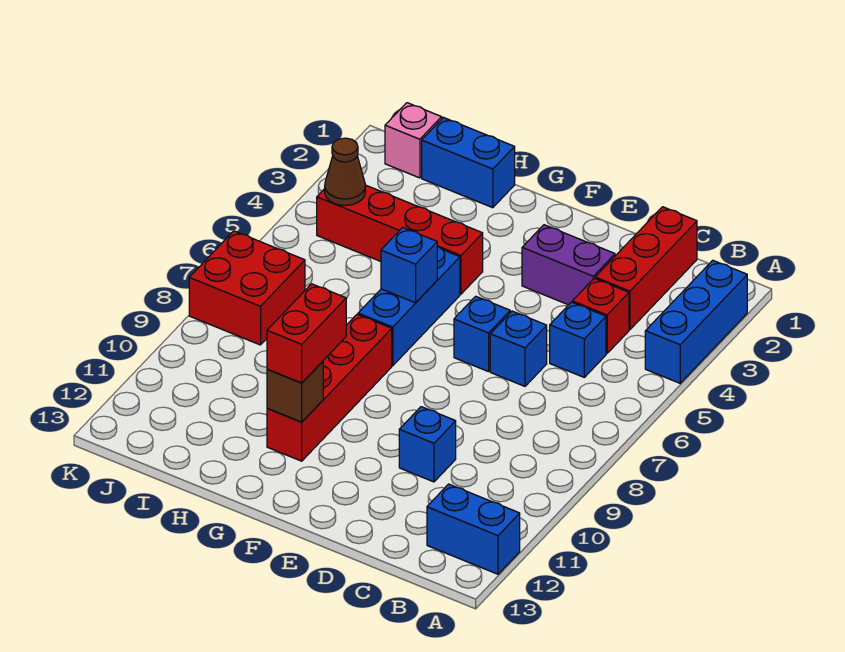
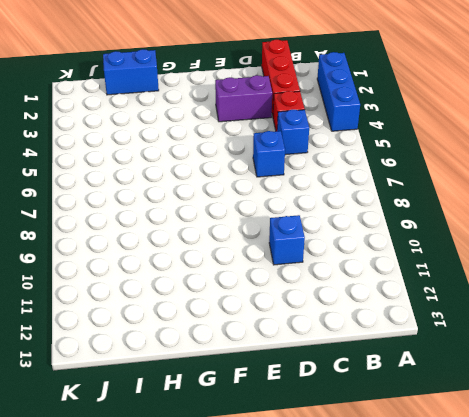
none -> blue brick A12:B12 level 1
none -> blue brick E6 level 1
none -> red brick G4:J4 level 1

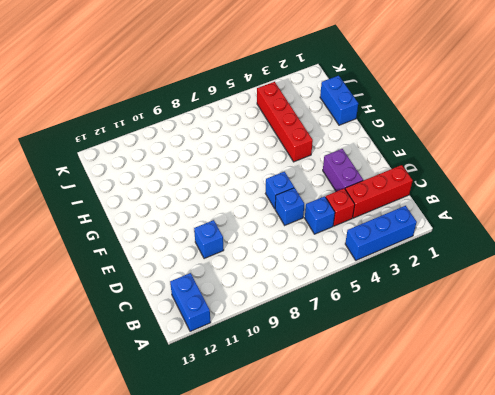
none -> blue brick G5:G7 level 1
none -> red brick G8:G11 level 1
none -> pink brick J1 level 1

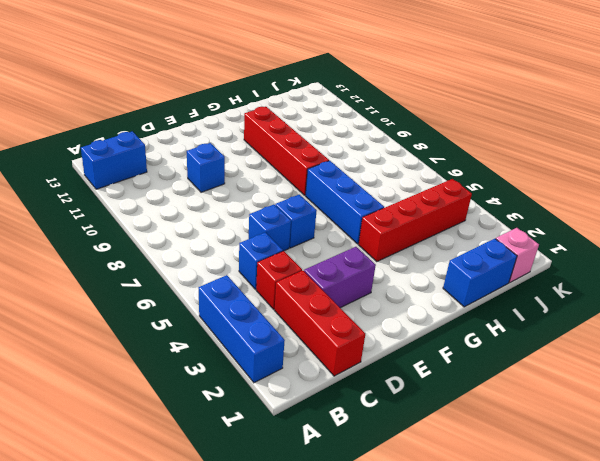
none -> red brick J7:K8 level 1
none -> blue brick G6 level 2
none -> brown brick G11 level 2

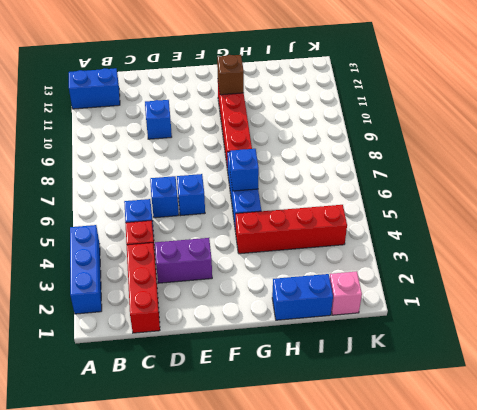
none -> red brick J7:K8 level 1
none -> brown cone J4 level 2
none -> red brick G10:G11 level 3

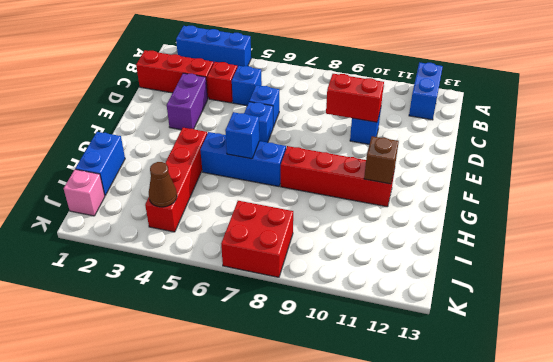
red brick D9:D10 level 2 -> red brick G10:G11 level 3

